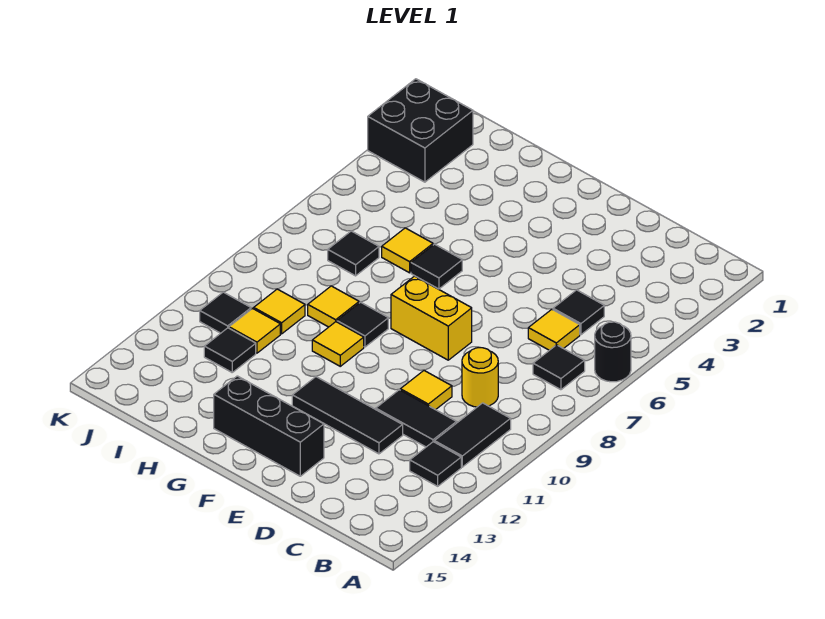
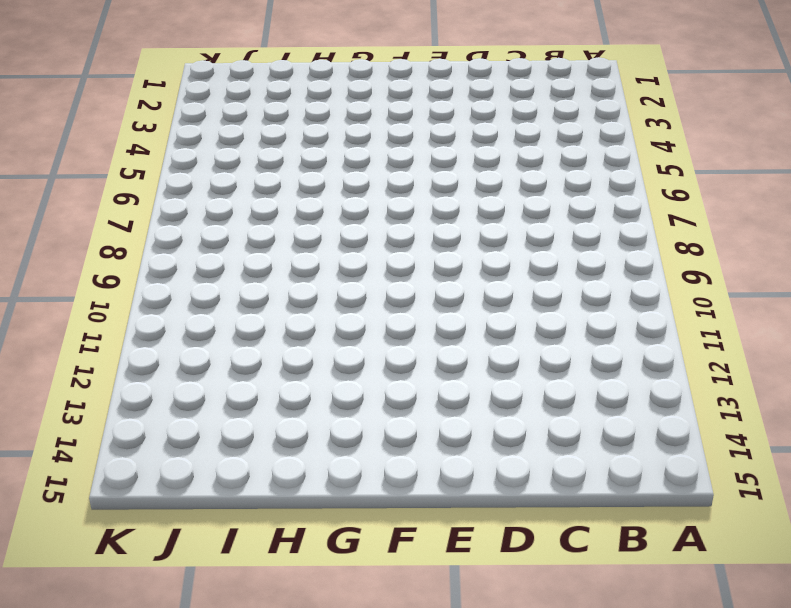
none -> black round brick A6 level 1
none -> black tile B7 level 1
none -> black tile B10:B11 level 1

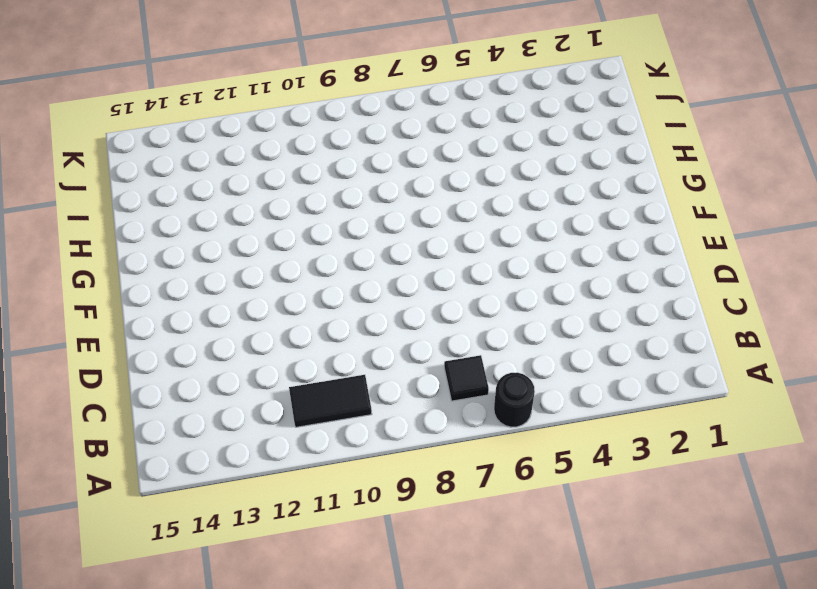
none -> black tile B12 level 1
none -> black tile C5 level 1
none -> yellow tile C6 level 1

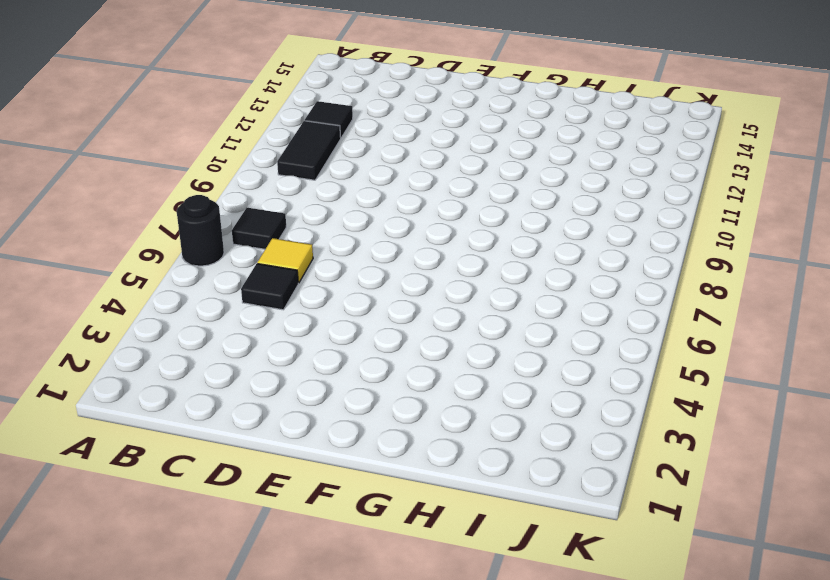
none -> yellow round brick C9 level 1
none -> black tile C11:D11 level 1
none -> yellow tile D10 level 1

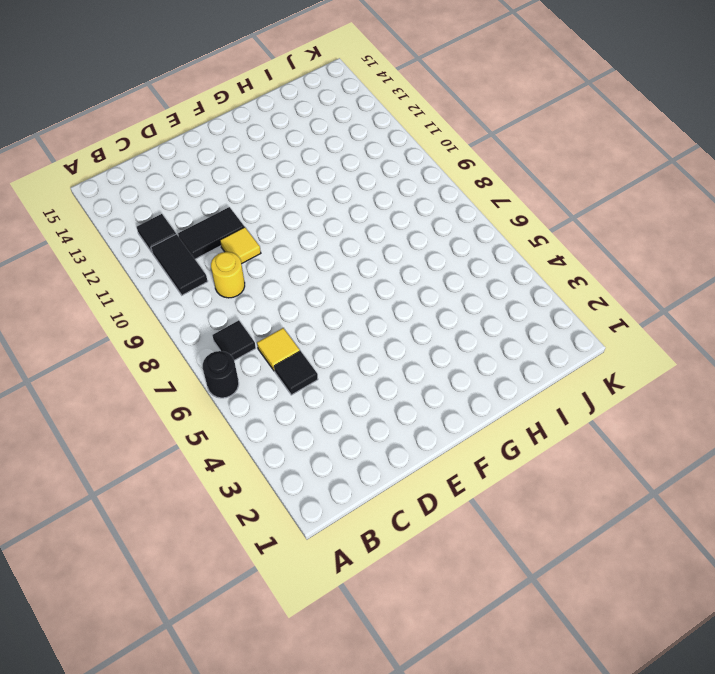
none -> black tile D12:F12 level 1
none -> yellow brick E8:F8 level 1
none -> black brick E14:G14 level 1

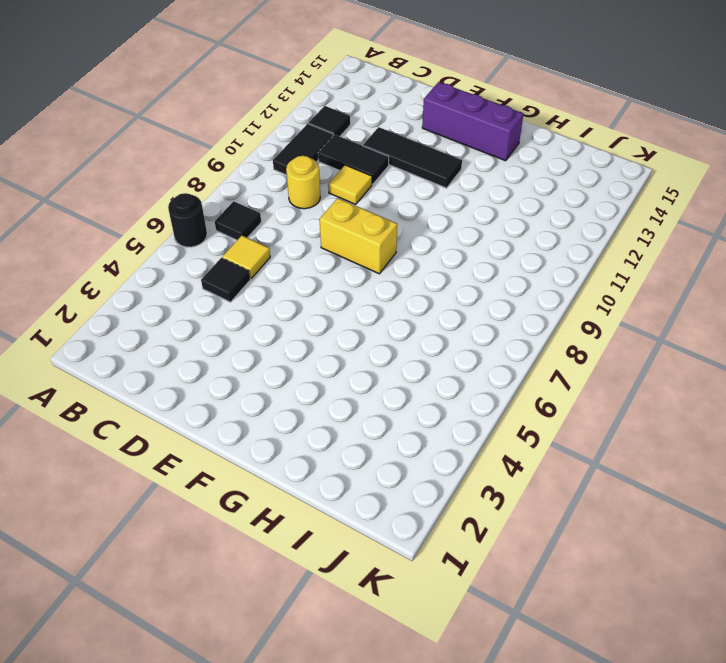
purple brick E14:G14 level 1 -> black brick E14:G14 level 1
none -> black tile G6 level 1
none -> black tile G9 level 1
none -> yellow tile G10 level 1

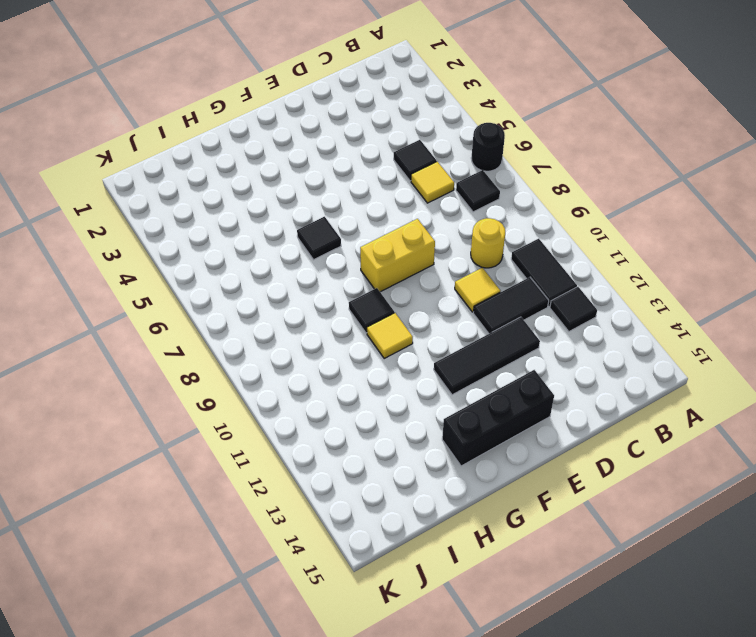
none -> yellow tile H6 level 1
none -> yellow tile H9 level 1
none -> black tile I7 level 1

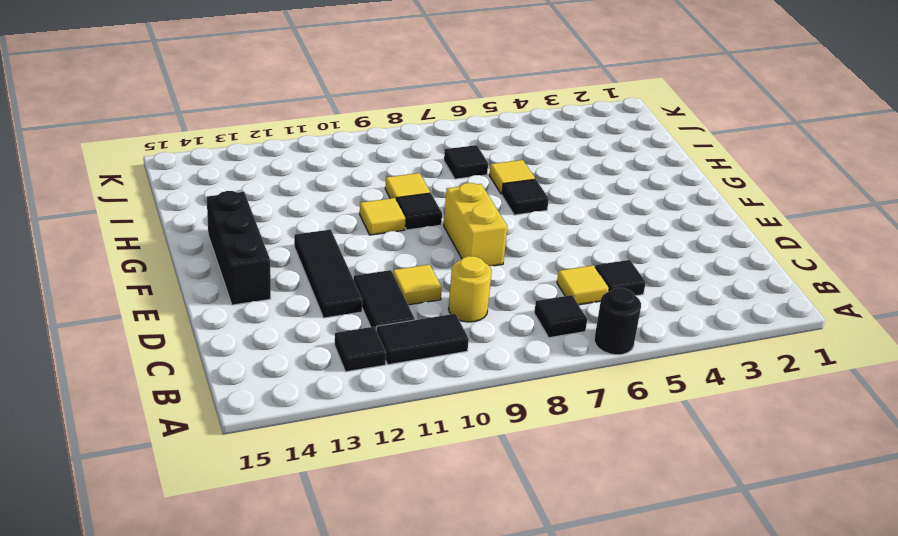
none -> yellow tile I10 level 1
none -> yellow tile I11 level 1
none -> black tile I12 level 1

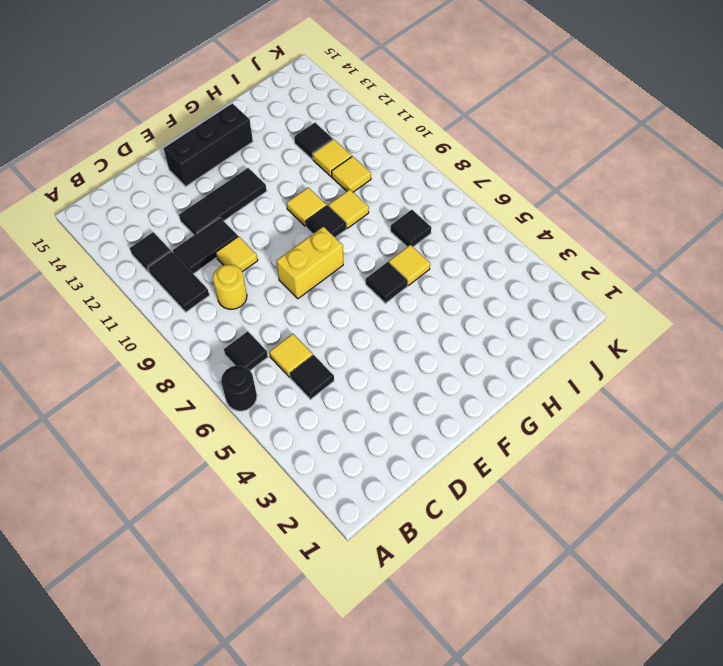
none -> black brick J2:K3 level 1
none -> black tile J11 level 1

